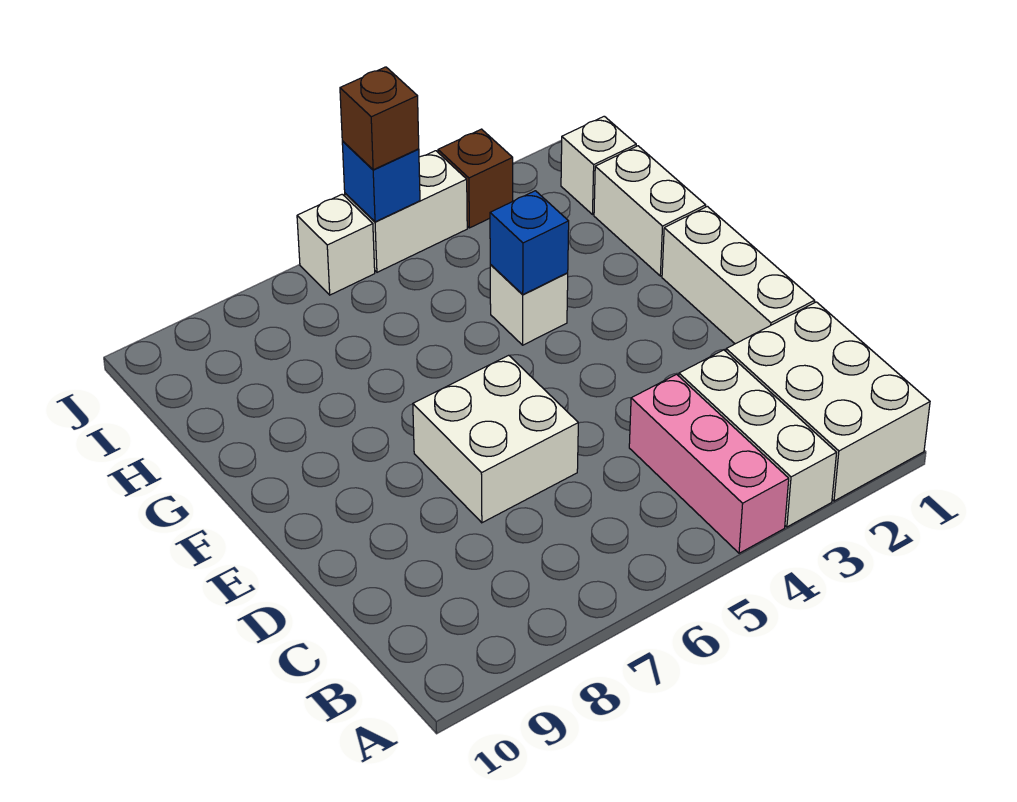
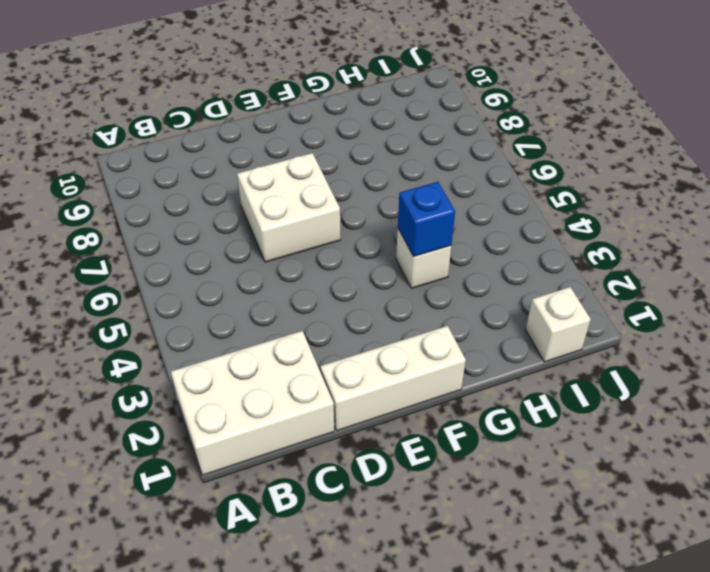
none -> white brick A3:C3 level 1
none -> pink brick A4:C4 level 1
none -> white brick G1:H1 level 1

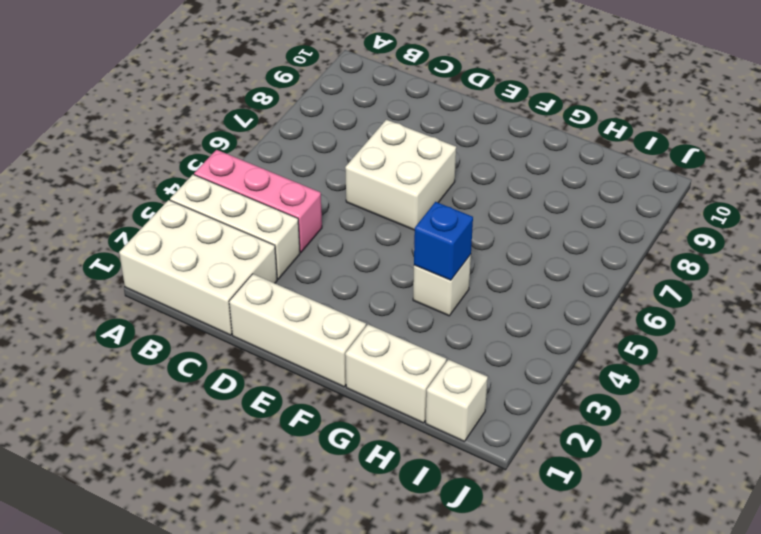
none -> brown brick J3 level 1
none -> white brick J4:J5 level 1
none -> white brick J6 level 1

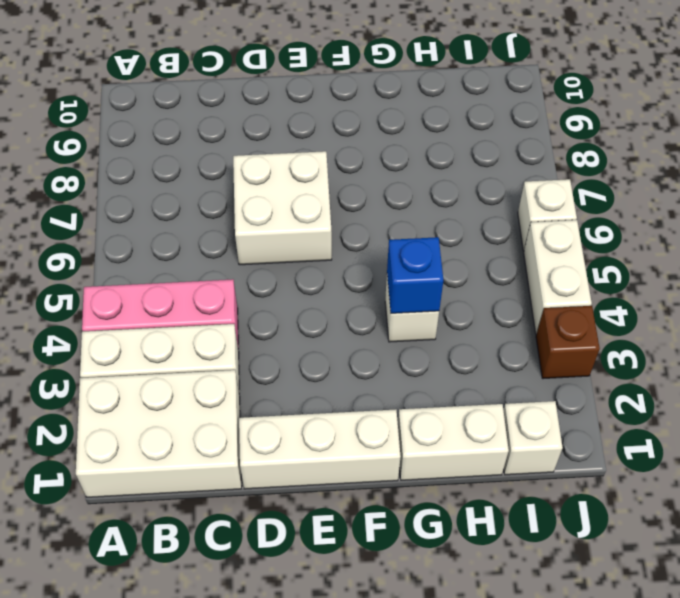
none -> blue brick J5 level 2
none -> brown brick J5 level 3

